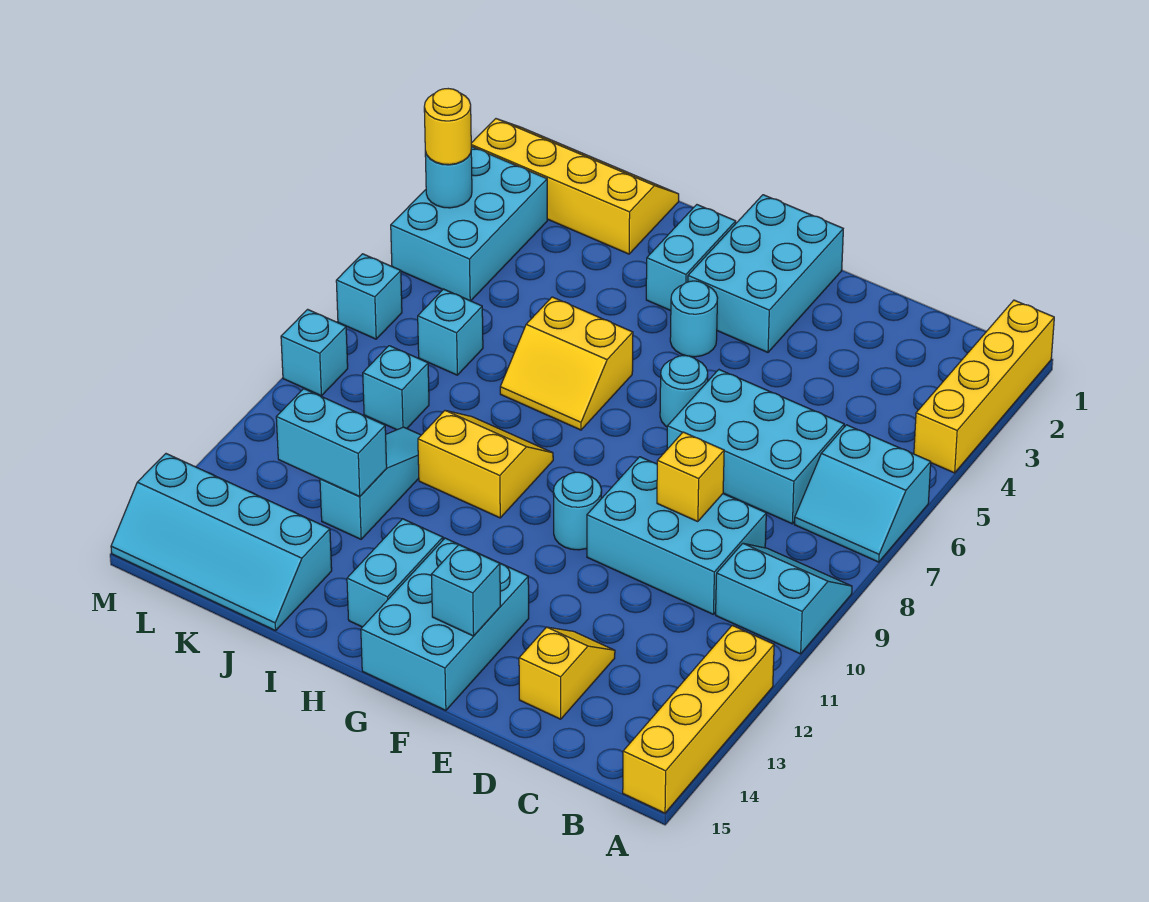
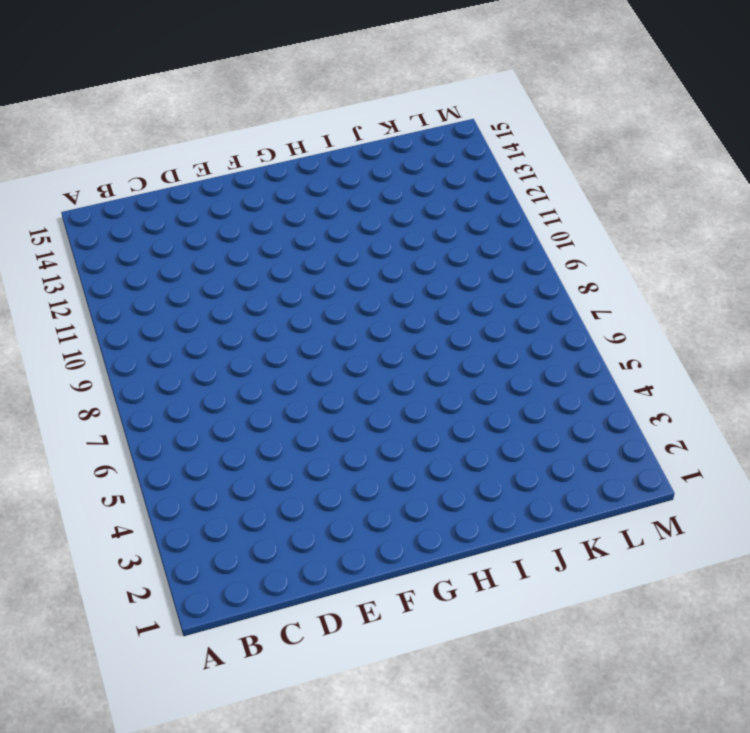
none -> yellow brick A1:A4 level 1
none -> cyan slope A6:B7 level 1 top 6
none -> cyan slope A9:B10 level 1 top 10

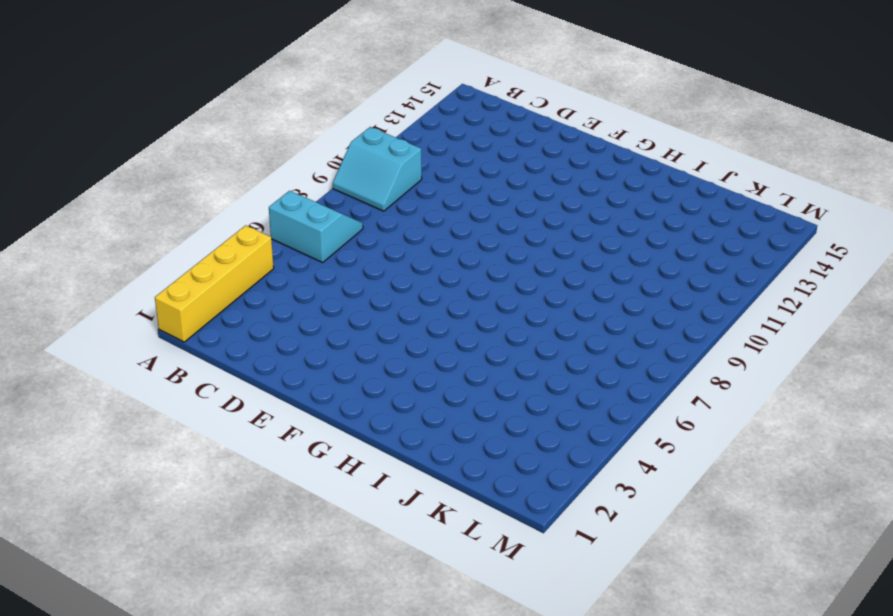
none -> yellow brick A12:A15 level 1
none -> cyan brick C6:E7 level 1
none -> cyan brick C9:E10 level 1

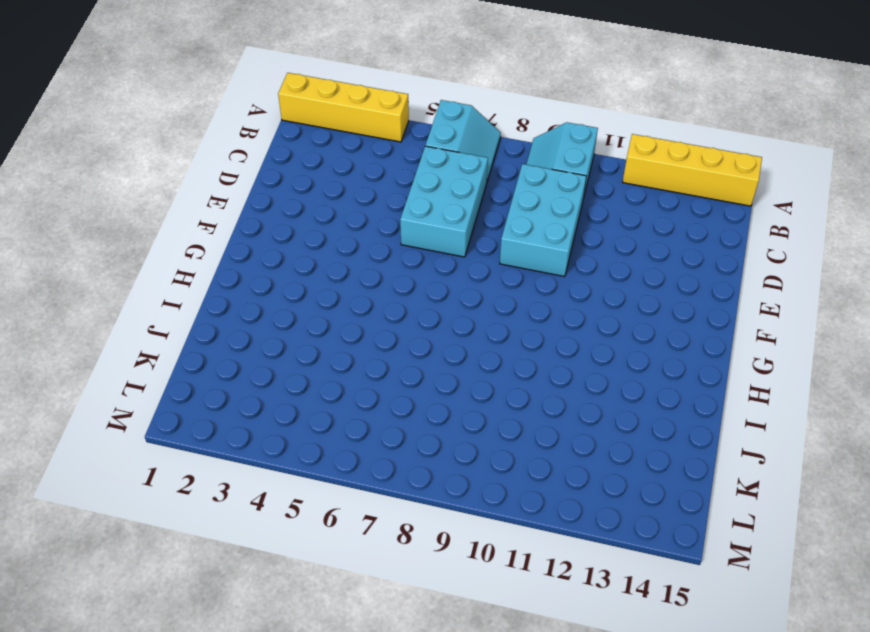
none -> yellow slope D13:D14 level 1 top 14
none -> cyan brick F1:G3 level 1
none -> cyan round brick F6 level 1

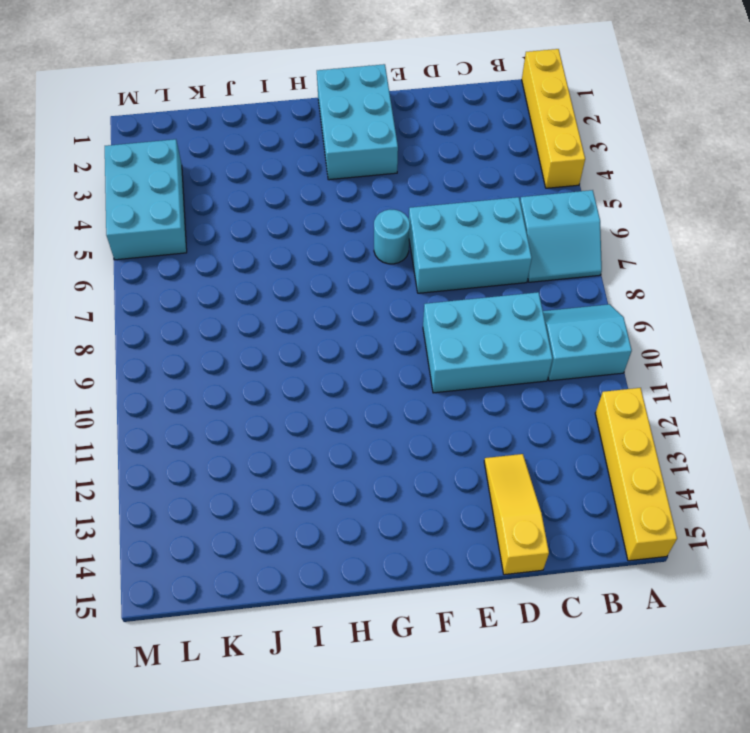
yellow slope D13:D15 level 1 top 15 -> yellow slope D13:D14 level 1 top 14
none -> cyan round brick F10 level 1
none -> cyan brick F13:G15 level 1
none -> cyan round brick G4 level 1

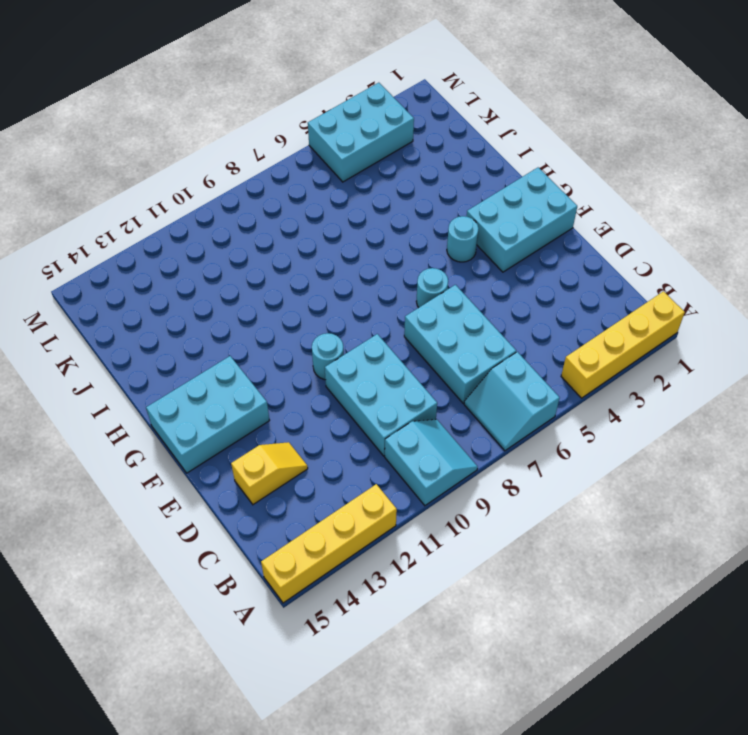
none -> cyan brick H2:H3 level 1
none -> yellow slope H6:I7 level 1 top 6
none -> yellow slope H9:I10 level 1 top 10

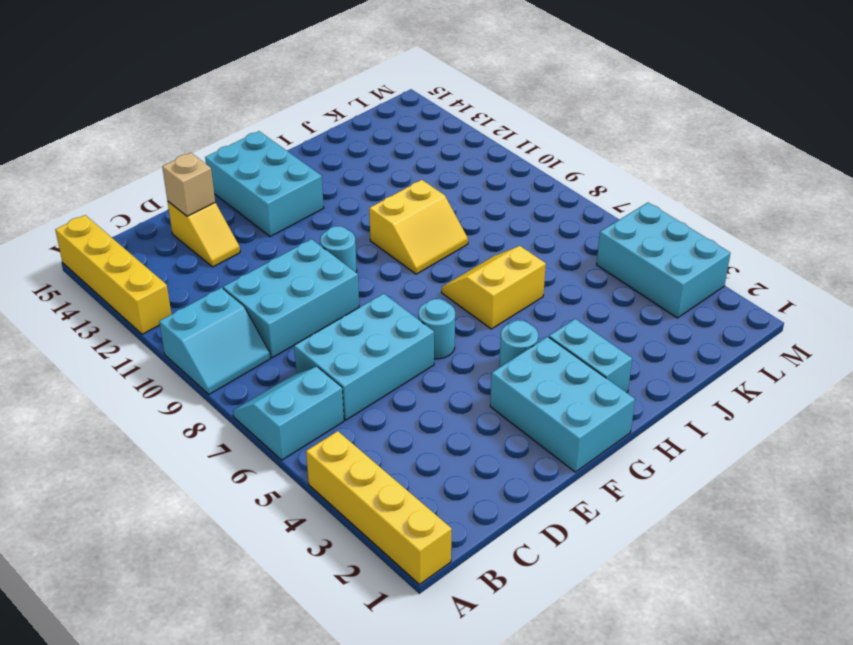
tan brick D14 level 2 -> none
none -> cyan brick H13:H14 level 1
none -> yellow slope J1:M2 level 1 top 2
none -> cyan slope J10:J12 level 1 top 12

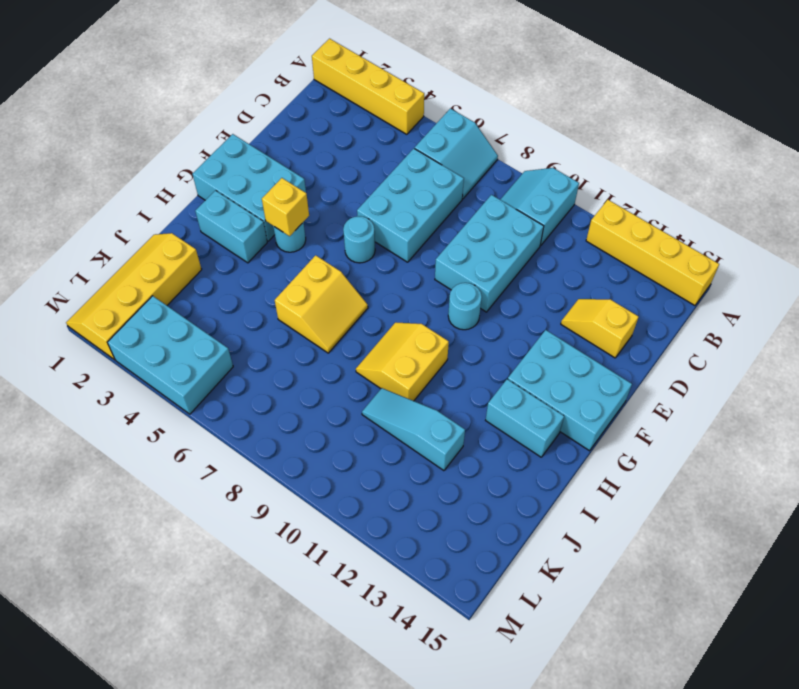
yellow brick G4 level 2 -> yellow brick D9 level 2
none -> cyan slope J14:M15 level 1 top 14
none -> cyan brick K7 level 1
none -> cyan brick K9 level 1

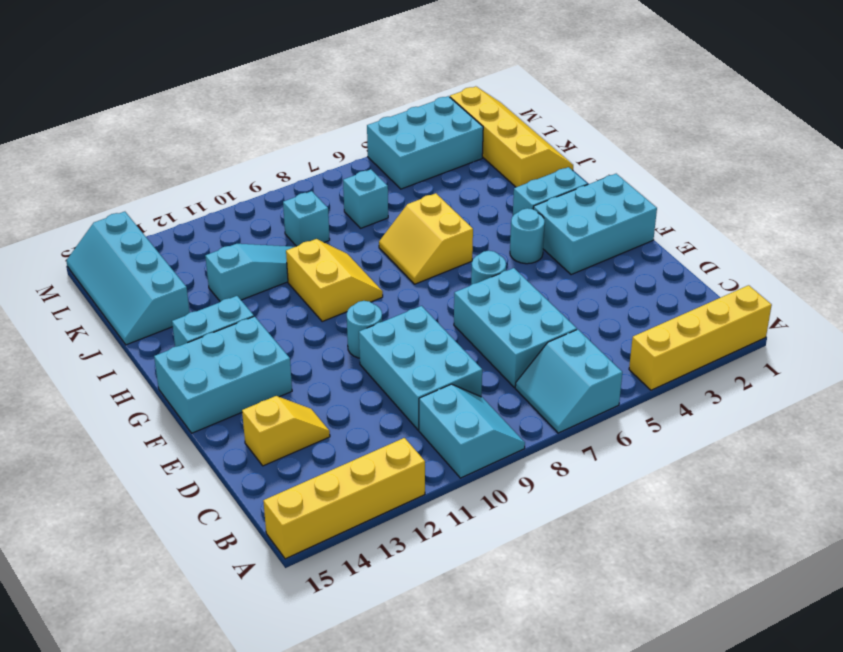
none -> cyan brick M7 level 1
none -> cyan brick M9 level 1
none -> yellow brick D9 level 2

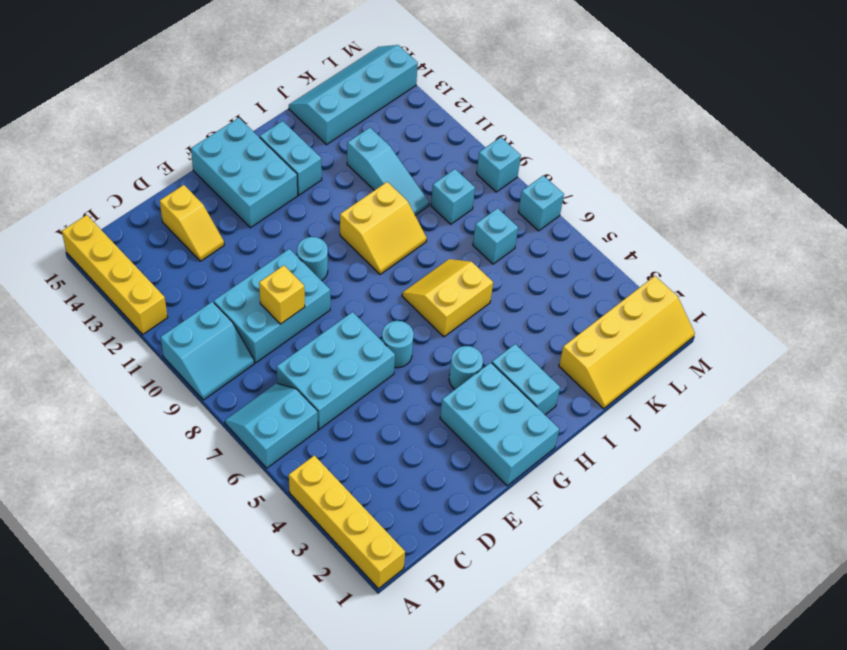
none -> cyan brick L3:M5 level 1
none -> cyan brick F14 level 2
none -> cyan brick J12:K12 level 2

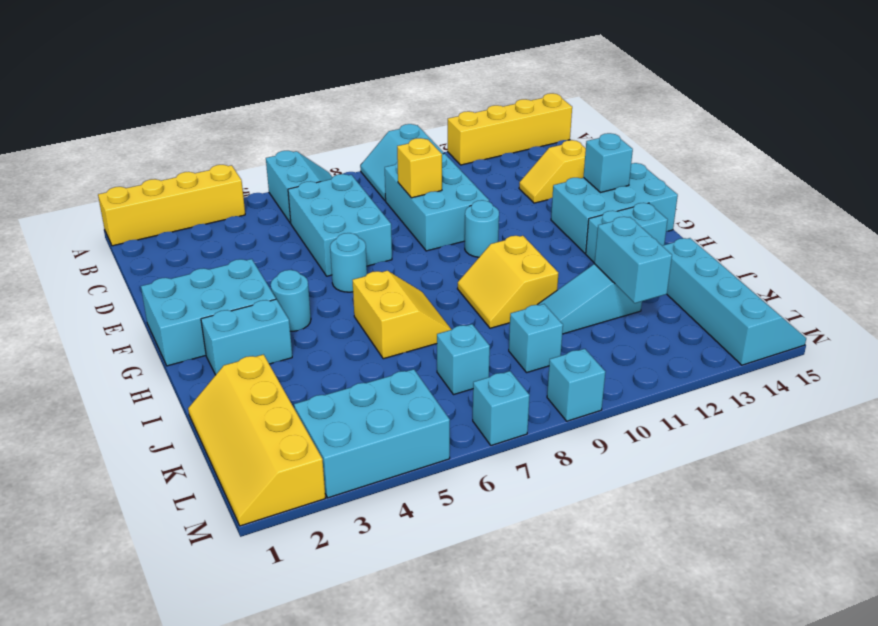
none -> cyan round brick M4 level 2
none -> yellow round brick M4 level 3

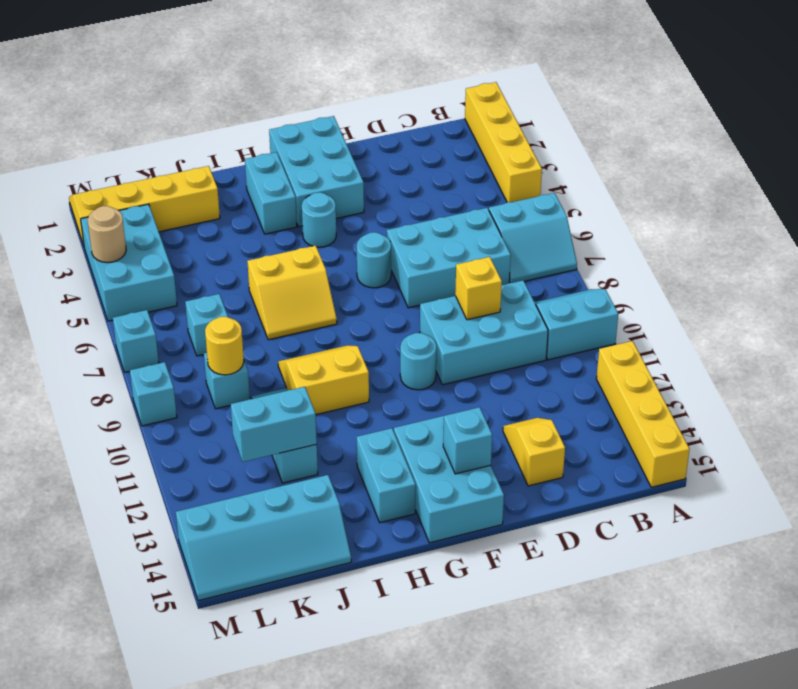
yellow round brick K9 level 2 -> yellow round brick M4 level 3
tan round brick M4 level 2 -> cyan round brick M4 level 2

